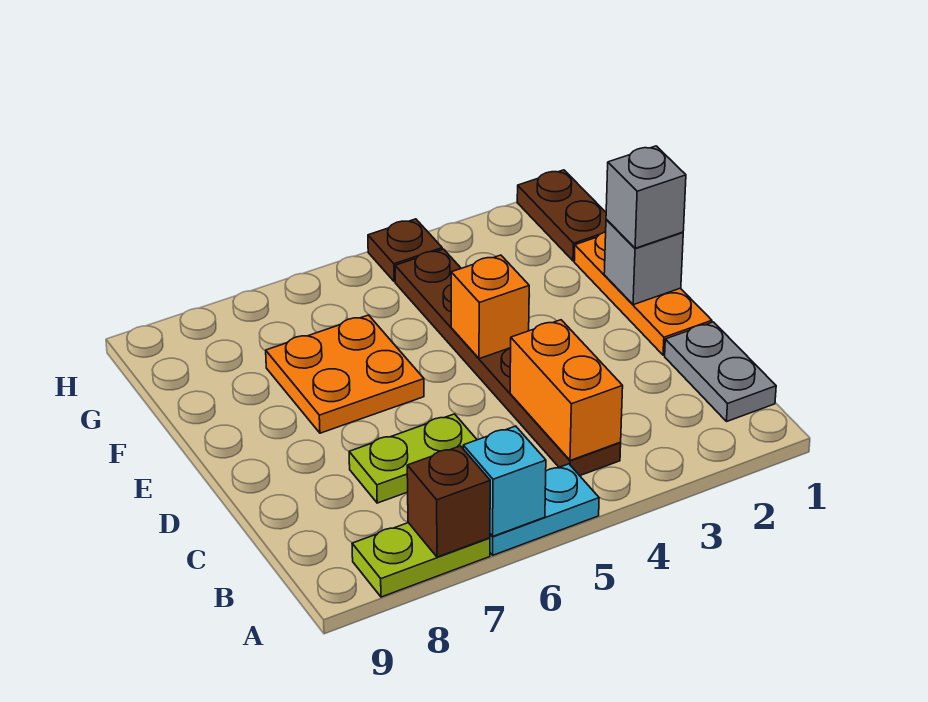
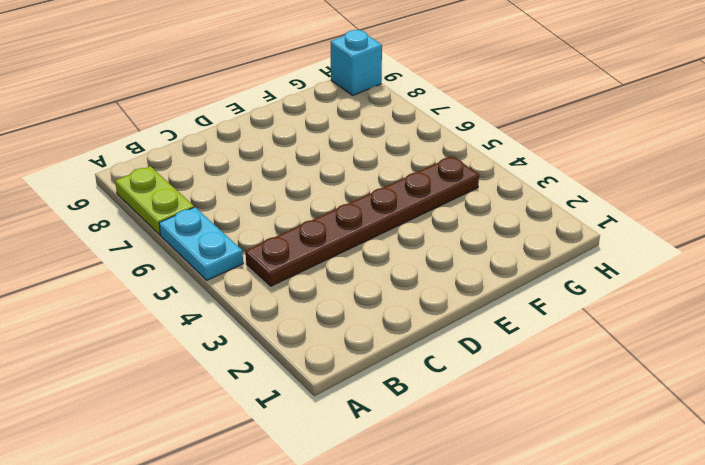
cyan brick H9 level 1 -> cyan brick A6 level 2
none -> grey plate B1:C1 level 1
none -> lime plate C6:C7 level 1
none -> orange plate D1:F1 level 1

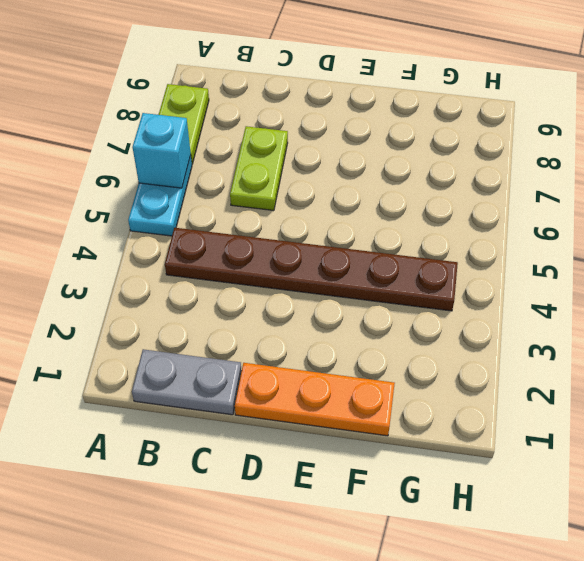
none -> orange plate E6:F7 level 1
none -> brown plate G1:H1 level 1
none -> brown plate H4 level 1

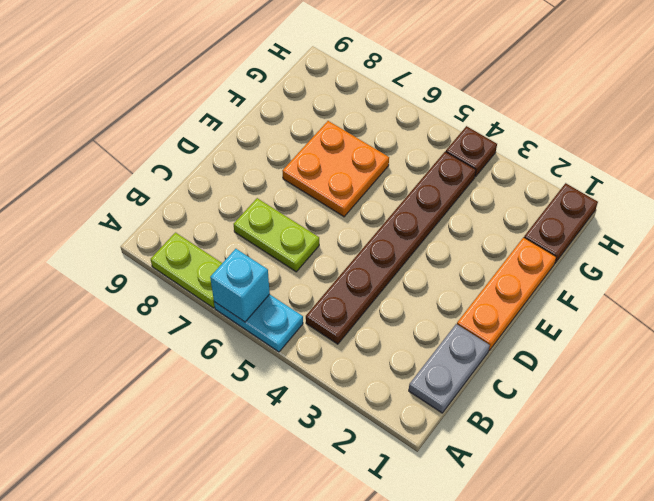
none -> brown brick A7 level 2
none -> orange brick B4:C4 level 2
none -> grey brick E1 level 2

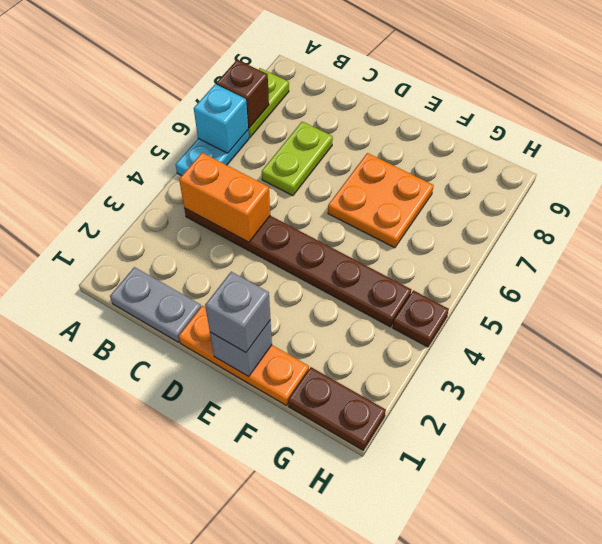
none -> orange brick E4 level 2

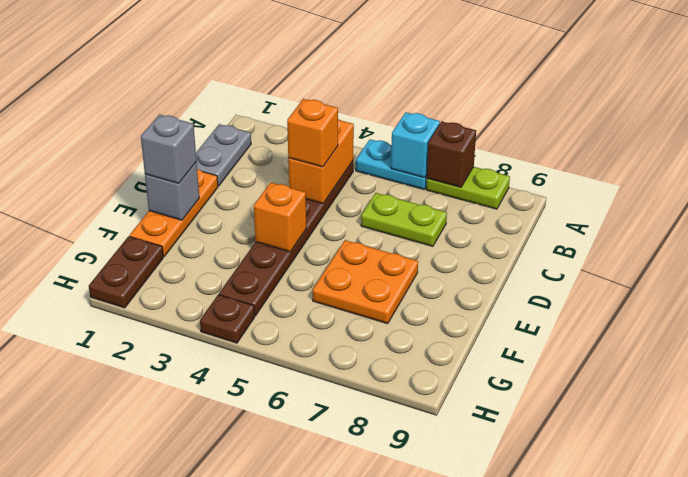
orange brick C4 level 3 -> none

